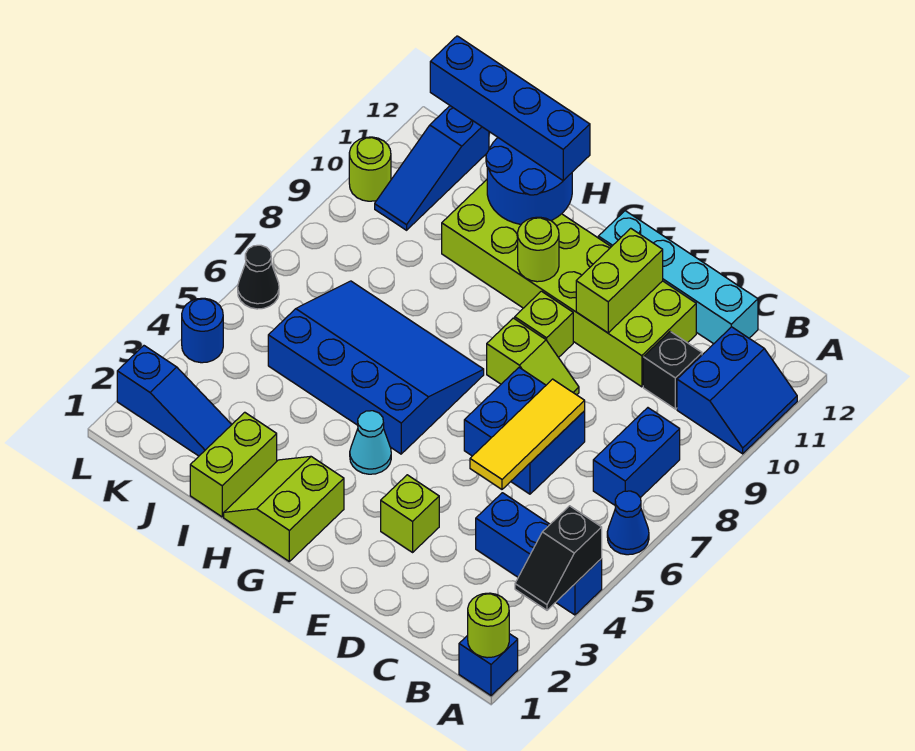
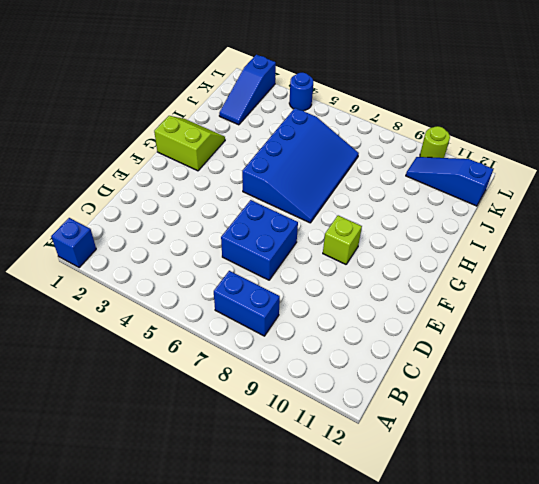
none -> blue brick A4:C4 level 1
none -> blue cone A6 level 1
none -> blue slope A10:B11 level 1 top B

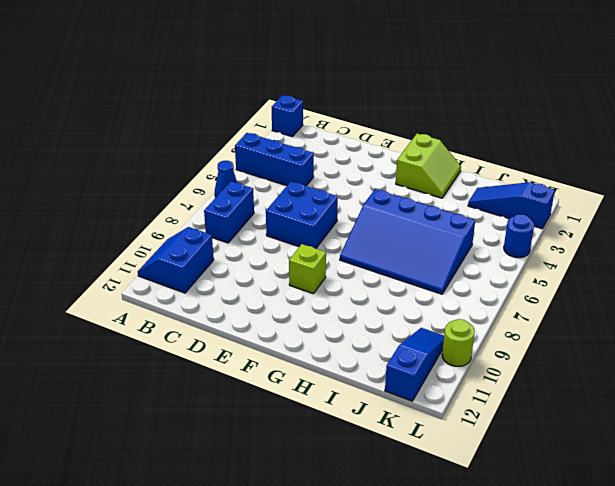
none -> black brick C10 level 1
none -> cyan brick C12:F12 level 1
none -> lime brick D10:I11 level 1

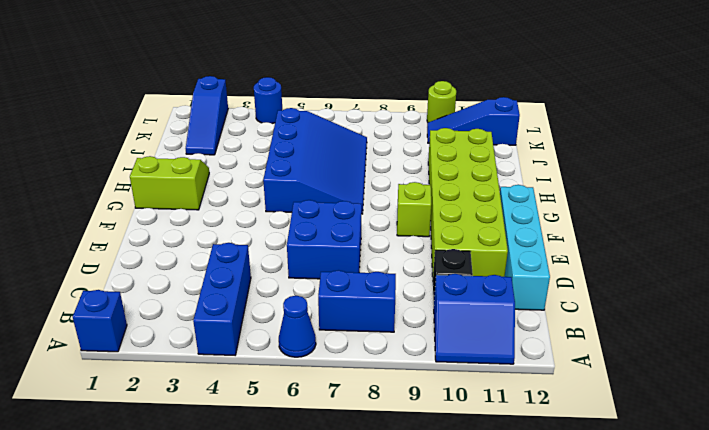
none -> lime brick E3 level 1
none -> lime slope E8:F8 level 1 top F
none -> cyan cone G4 level 1

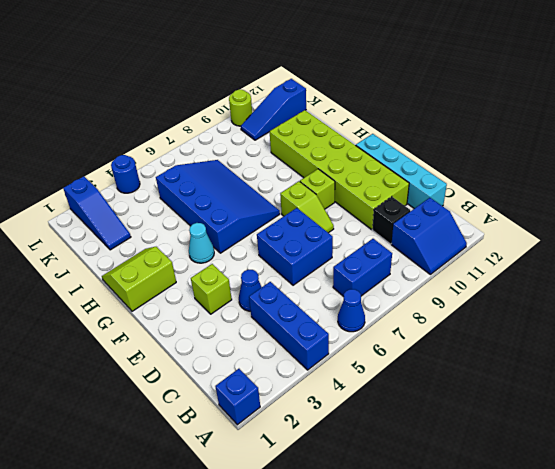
blue cone D4 level 1 -> none
none -> lime brick I1:I2 level 1
none -> black cone L6 level 1
none -> lime round brick A1 level 2

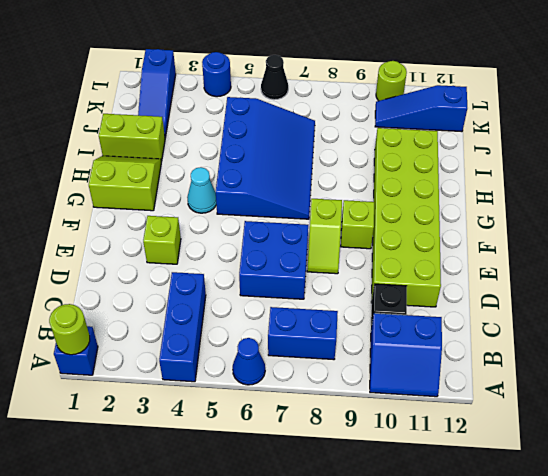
none -> cyan brick C12:F12 level 1
none -> black slope A3:A4 level 2 top 4
none -> yellow tile D5:D7 level 2

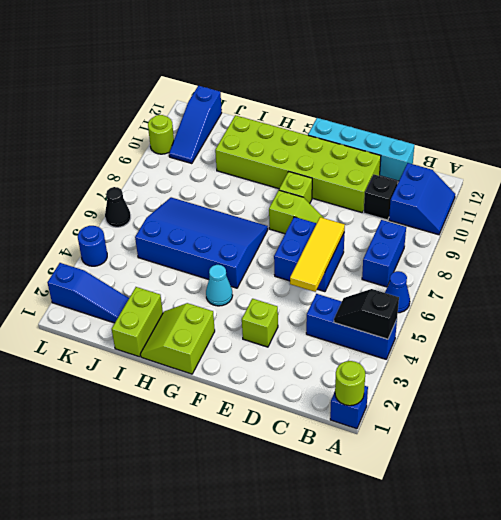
black slope A4:B4 level 2 top A -> black slope A3:A4 level 2 top 4
none -> lime brick E10:E11 level 2
none -> lime round brick G10 level 2
none -> blue round brick H11:I12 level 2

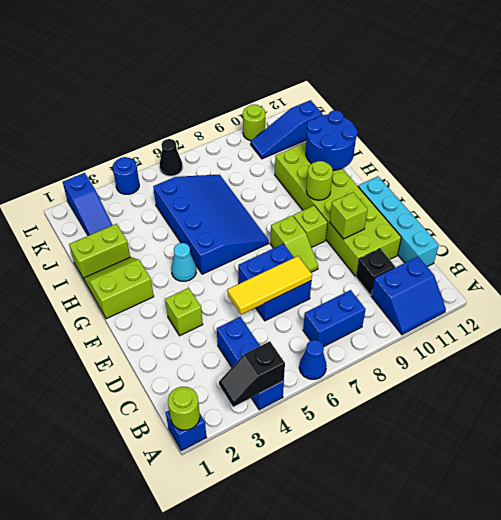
lime brick E10 level 2 -> lime brick E10:E11 level 2
none -> blue brick H12:K12 level 3

